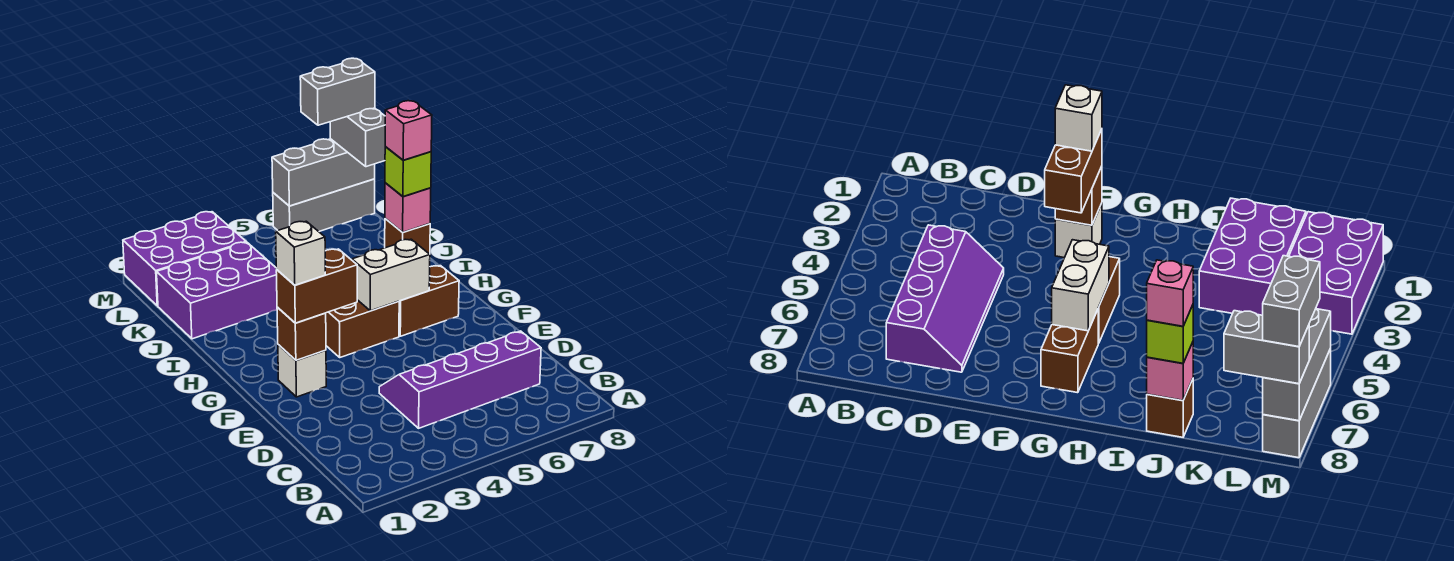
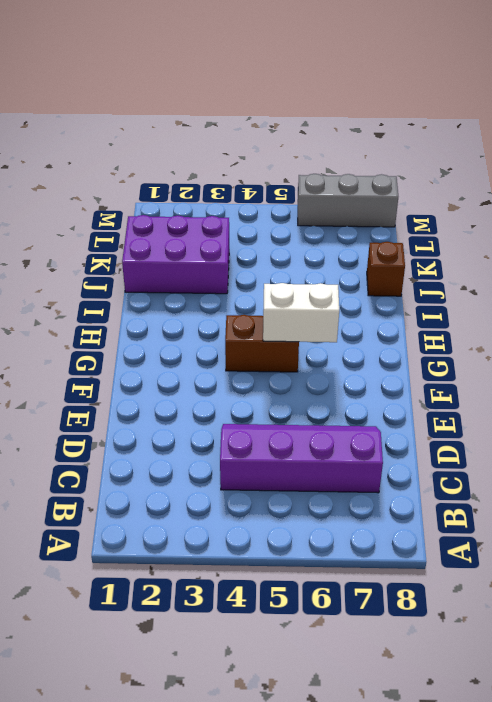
none -> white brick F2 level 1
none -> brown brick G6:G7 level 1
none -> purple brick L1:M3 level 1

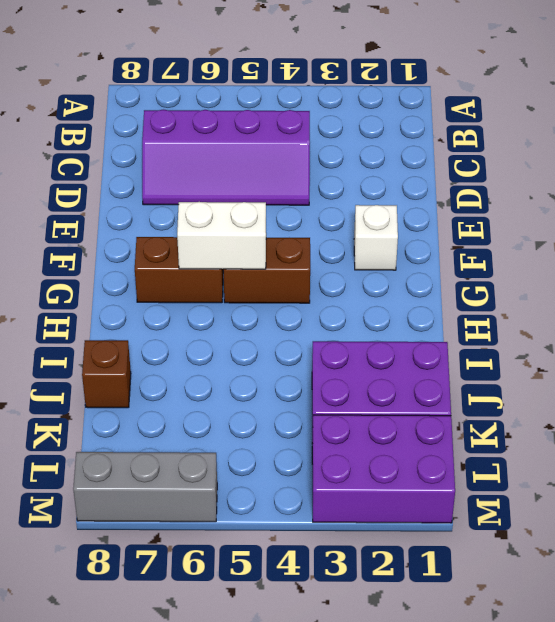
none -> brown brick F2 level 2
none -> pink brick J8 level 2
none -> grey brick M6:M8 level 2

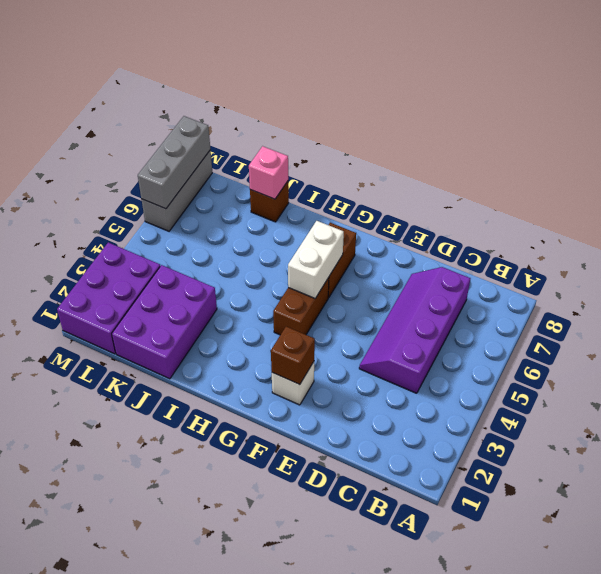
none -> brown brick F2:F3 level 3
none -> lime brick J8 level 3
none -> grey brick L8:M8 level 3

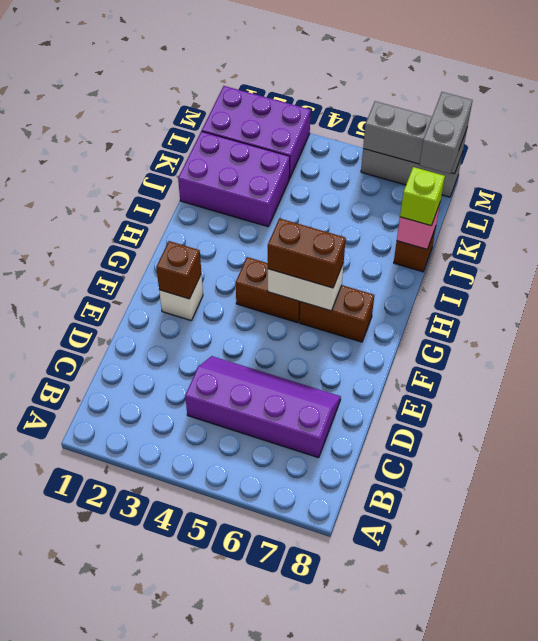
brown brick G5:G6 level 3 -> brown brick F2:F3 level 3
none -> white brick F2 level 4
none -> pink brick J8 level 4
none -> grey brick M7:M8 level 4

